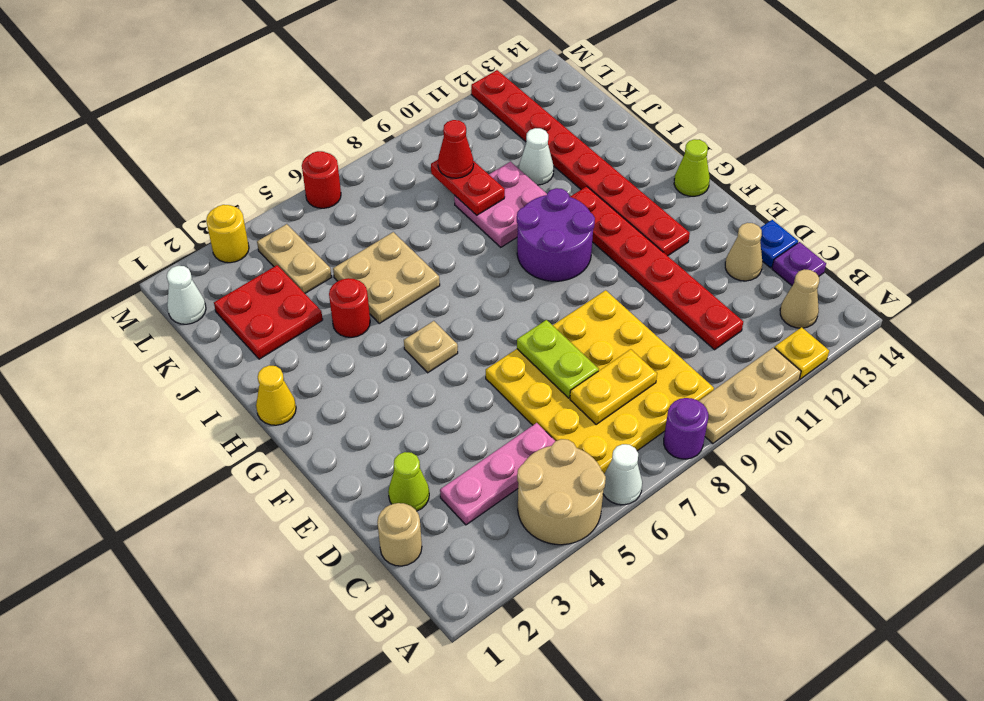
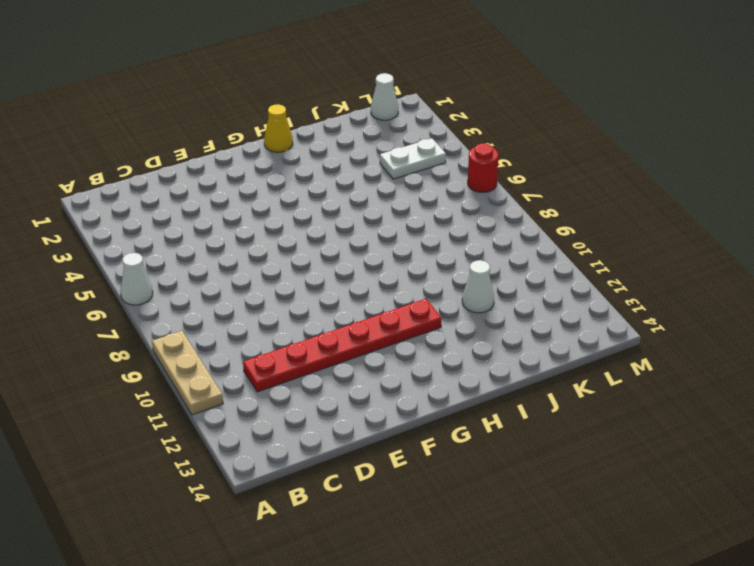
white plate K4:L4 level 1 -> tan plate K4:L4 level 1
none -> tan round brick A4:B5 level 1
none -> purple round brick A8 level 1
none -> yellow plate A12 level 1
none -> yellow plate B6:E9 level 1

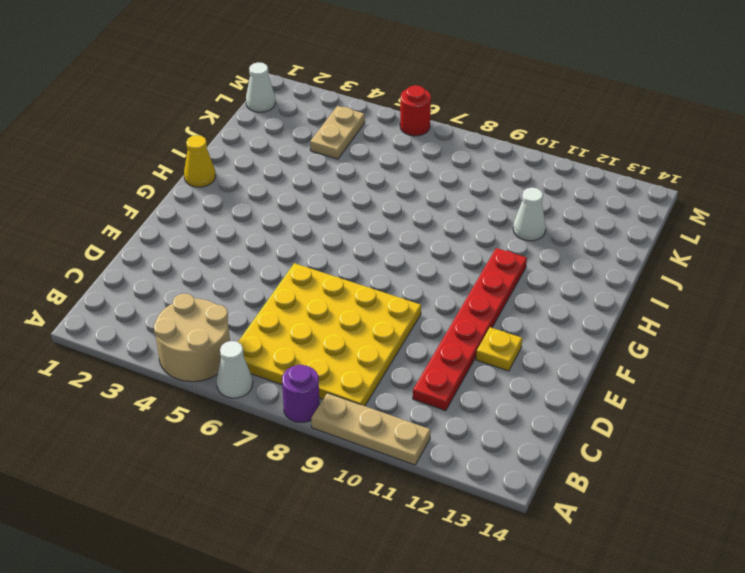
yellow plate E12 level 1 -> yellow plate A12 level 1
none -> tan cone B13 level 1
none -> tan round brick C1 level 1
none -> pink plate C3:C5 level 1
none -> purple plate C14 level 1

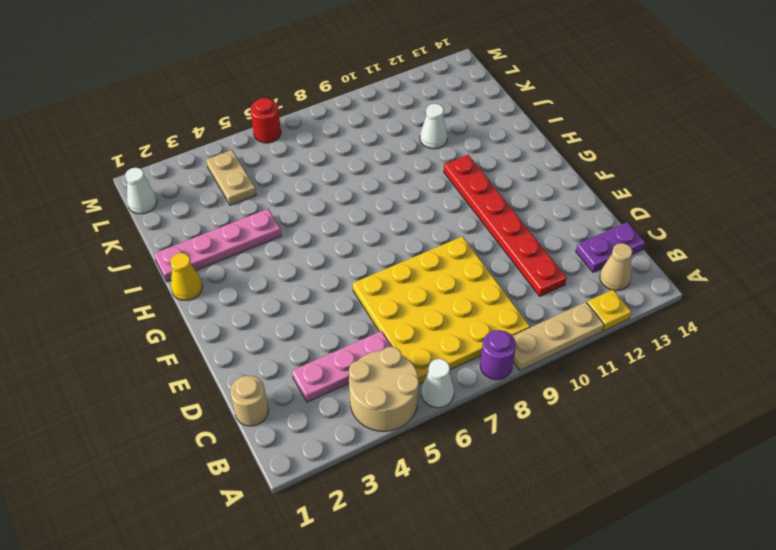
purple plate C13:C14 level 1 -> purple plate C14 level 1
pink plate I1:I4 level 1 -> red round brick I4 level 1
none -> lime cone D2 level 1
none -> tan cone D13 level 1
none -> blue plate D14 level 1
none -> red plate F12:M12 level 1

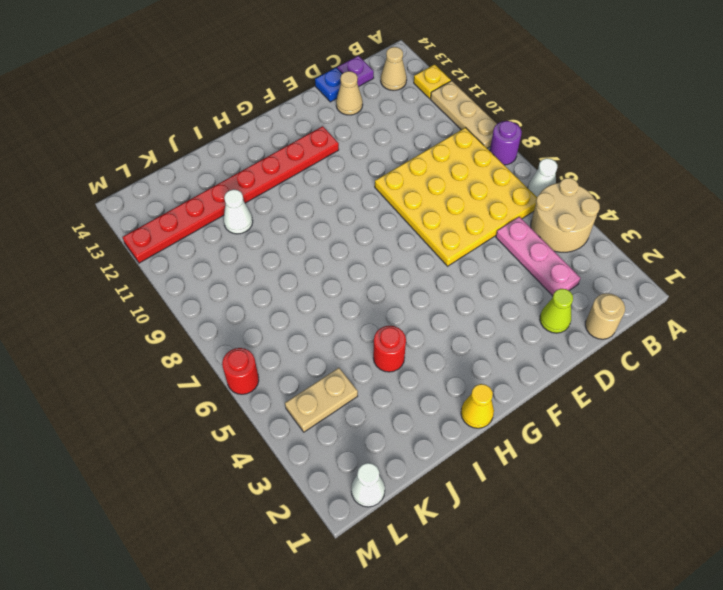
none -> red plate C11:H11 level 1
none -> tan plate G5 level 1
none -> purple round brick G9:H10 level 1
none -> lime cone G14 level 1

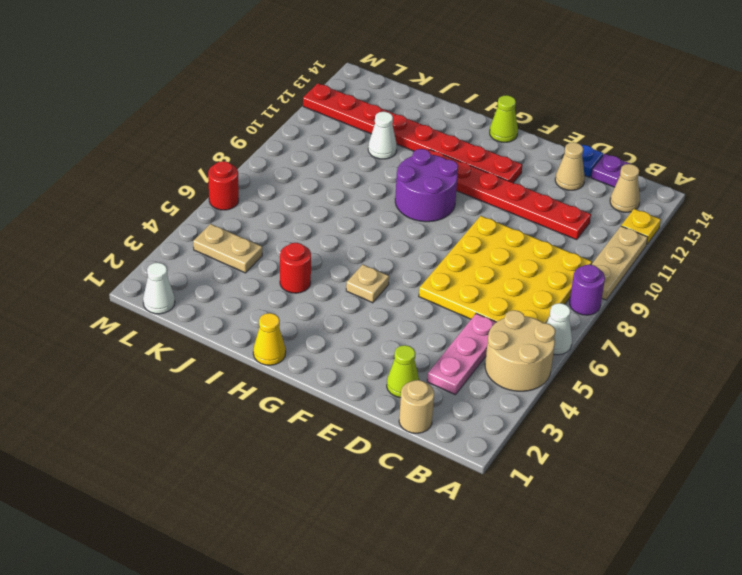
none -> tan plate I5:J6 level 1
none -> pink plate I9:J10 level 1
none -> red plate J2:K3 level 1
none -> yellow round brick M3 level 1

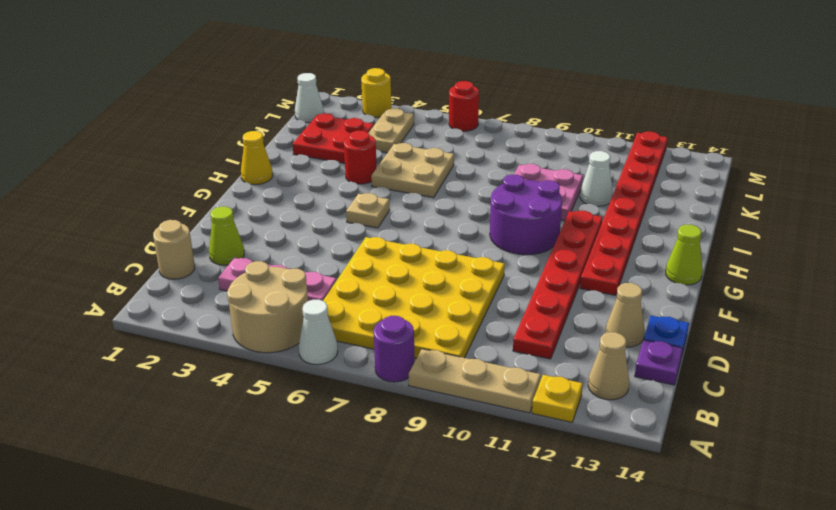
none -> yellow plate C7:C8 level 2
none -> lime plate D7:E7 level 2
none -> red plate J9:K9 level 2
none -> red cone K9 level 3

